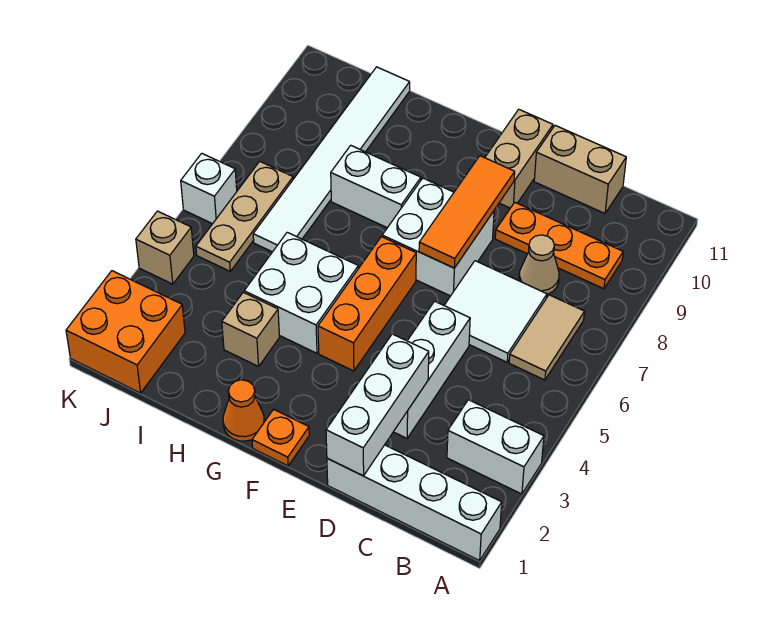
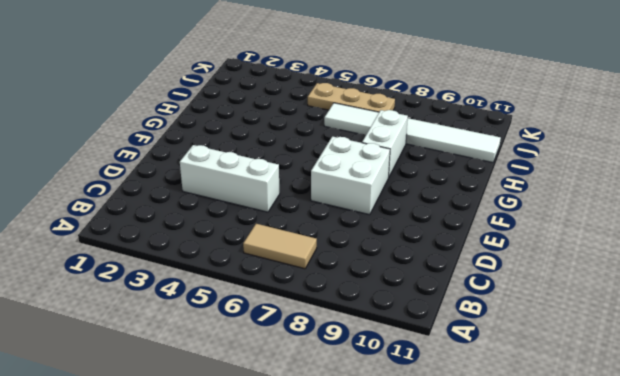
none -> white brick A1:D1 level 1
none -> white brick A3:B3 level 1
none -> orange plate B9:D9 level 1

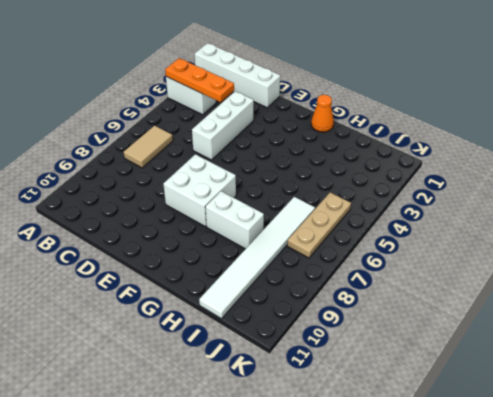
orange plate A3:C3 level 2 -> orange plate B9:D9 level 1
none -> white tile C6:D7 level 1
none -> tan cone C8 level 1
none -> tan brick C11:D11 level 1

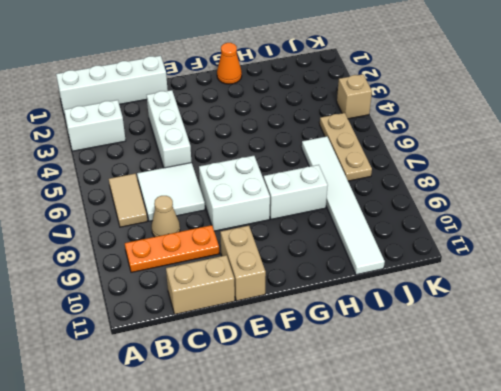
none -> orange plate F1 level 1
none -> orange brick F4:F6 level 1
none -> white brick G4:H5 level 1

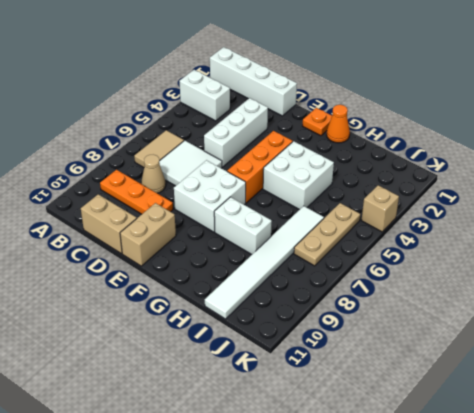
none -> tan brick H3 level 1
none -> orange brick J1:K2 level 1
none -> white brick K6 level 1

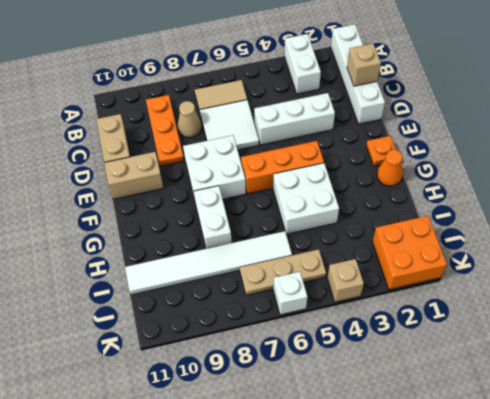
tan brick C1 level 2 -> tan brick H3 level 1
none -> white brick D1:D3 level 2
none -> orange tile E7:E9 level 2

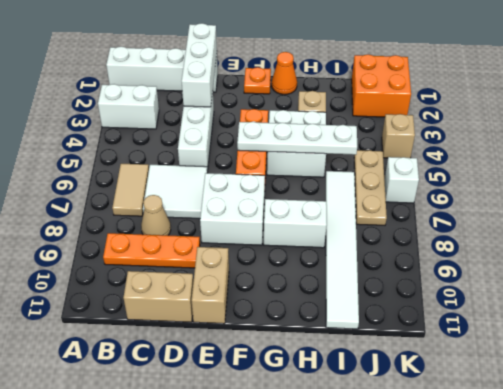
white plate F5:I5 level 2 -> none
none -> orange tile E7:E9 level 2

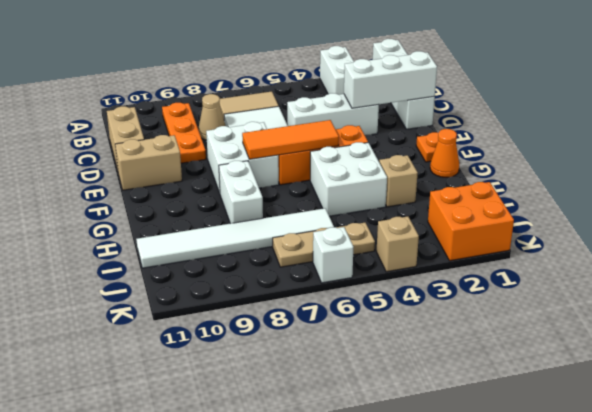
orange tile F5:F7 level 2 -> orange tile E7:E9 level 2

